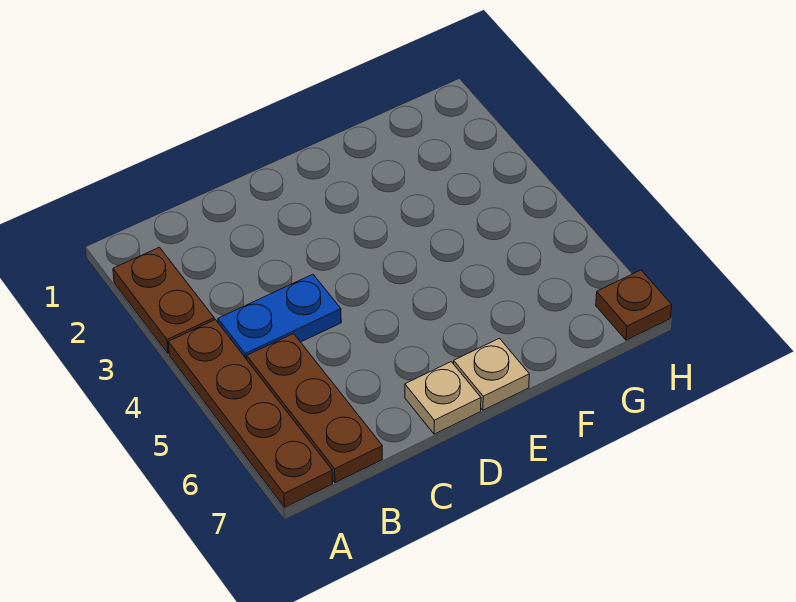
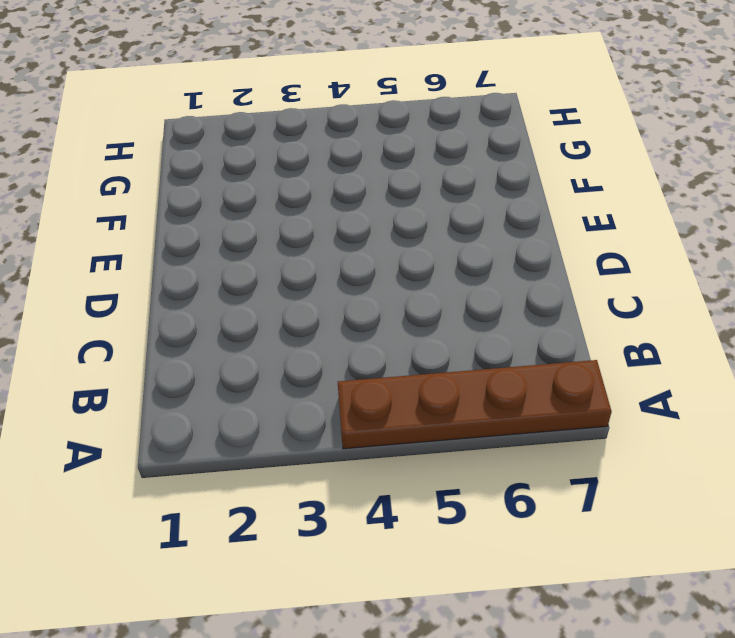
none -> brown plate A2:A3 level 1
none -> blue plate B4:C4 level 1

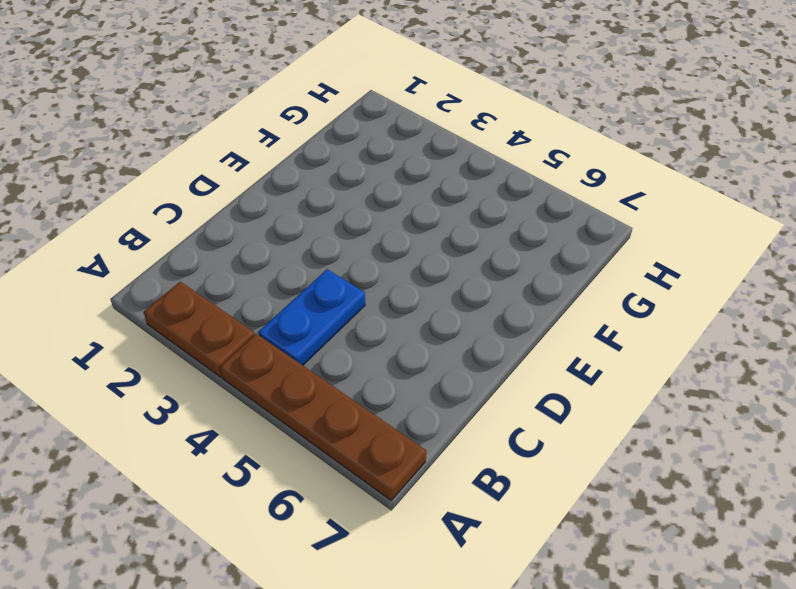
none -> brown plate B5:B7 level 1
none -> tan plate D7 level 1

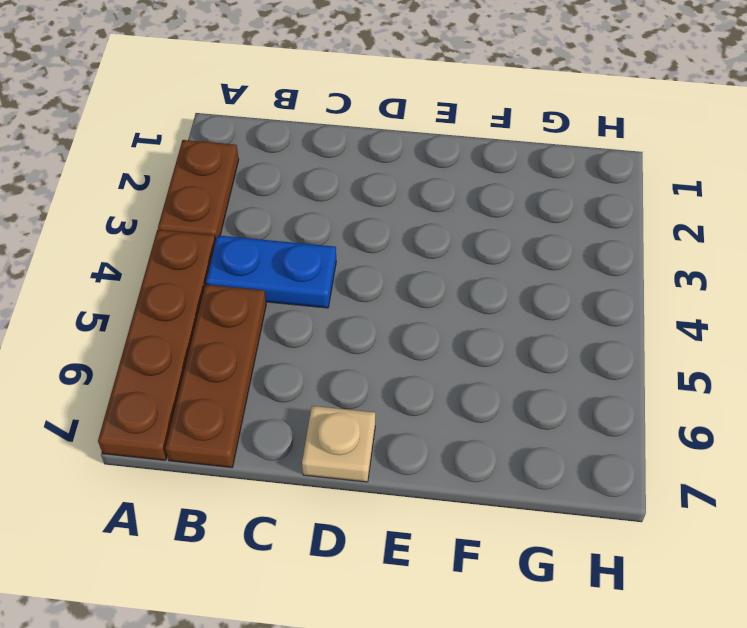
none -> tan plate E7 level 1
none -> brown plate H7 level 1

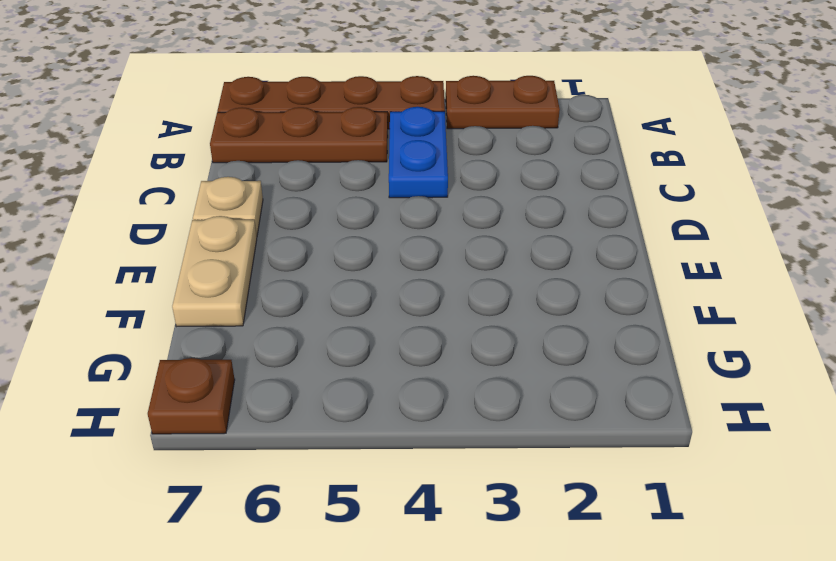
tan plate E7:F7 level 1 -> tan plate E7 level 1

